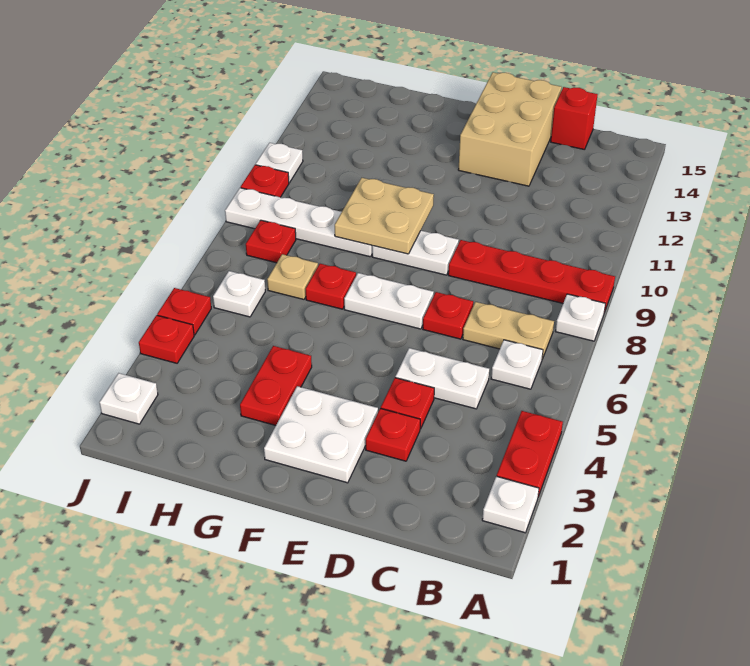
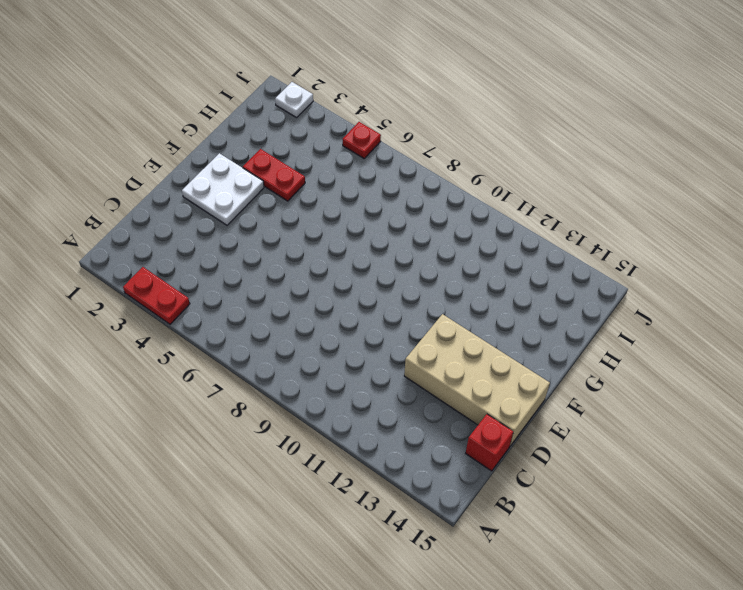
tan brick D12:E15 level 1 -> tan brick D13:E15 level 1
none -> white plate A2 level 1
none -> white plate A8 level 1
none -> red plate A9:D9 level 1

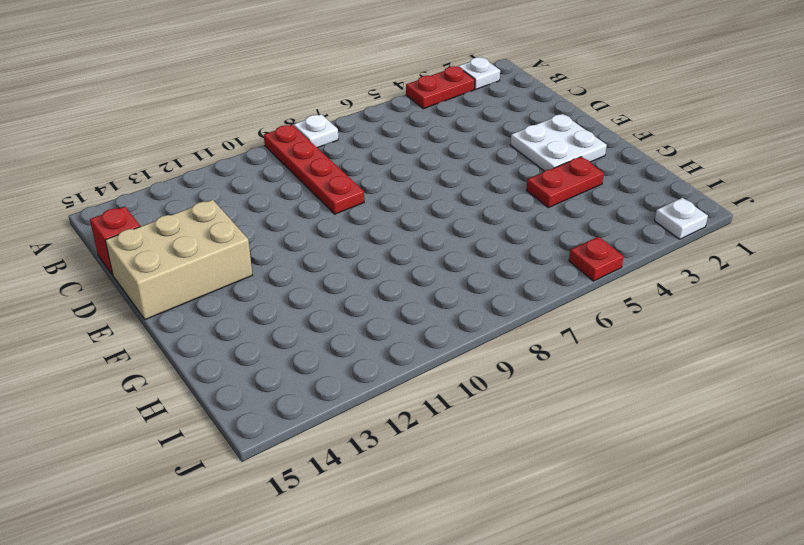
none -> white plate B6 level 1
none -> tan plate B7:C7 level 1
none -> white plate C5:D5 level 1

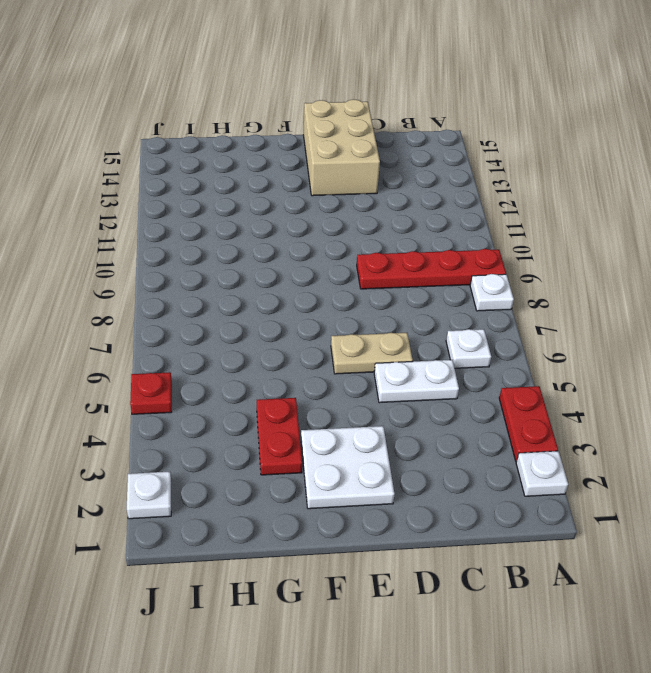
tan plate D6:E6 level 1 -> tan plate B7:C7 level 1
none -> red brick C15 level 1
none -> red plate D3 level 1
none -> red plate D4 level 1

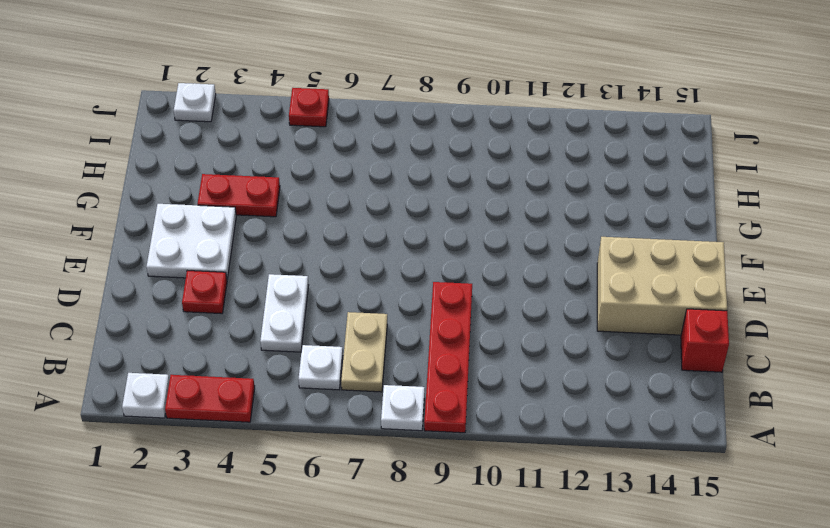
none -> red plate D4 level 1
none -> red plate D7 level 1
none -> white plate E7:F7 level 1

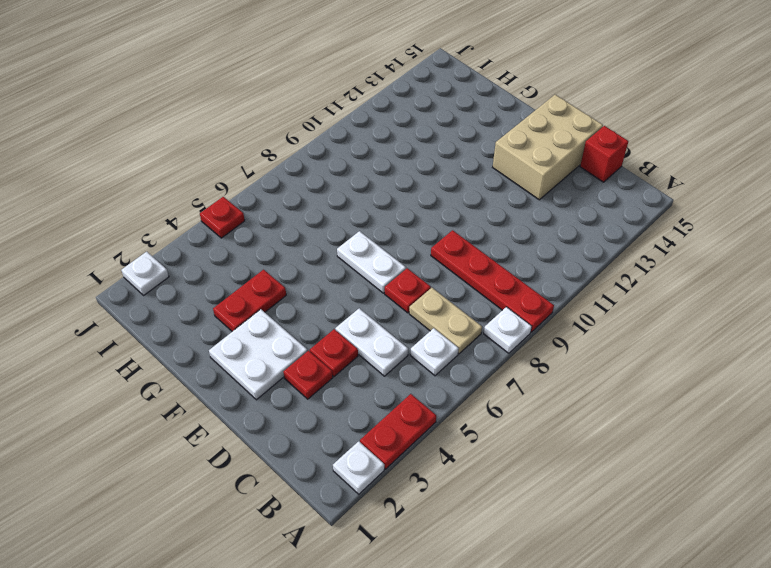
none -> white plate E9:F9 level 1
none -> red plate G7 level 1
none -> white plate G9:J9 level 1

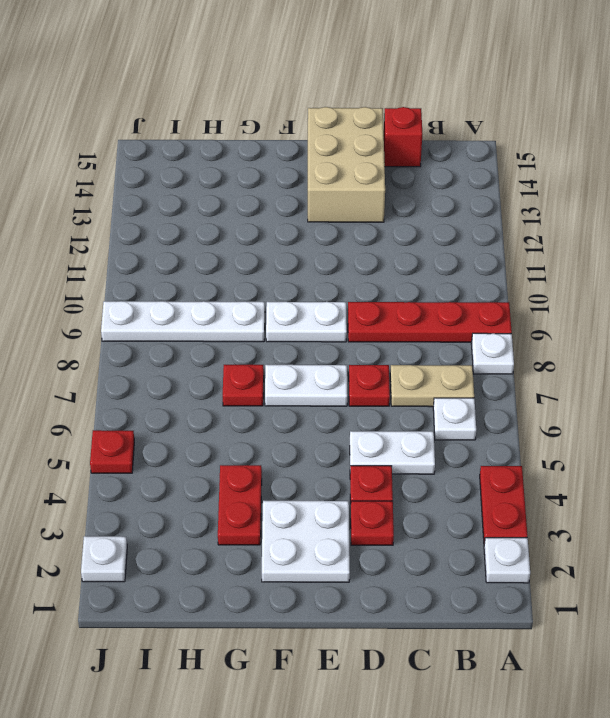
none -> tan plate H7 level 1
none -> white plate I6 level 1
none -> red plate I8 level 1

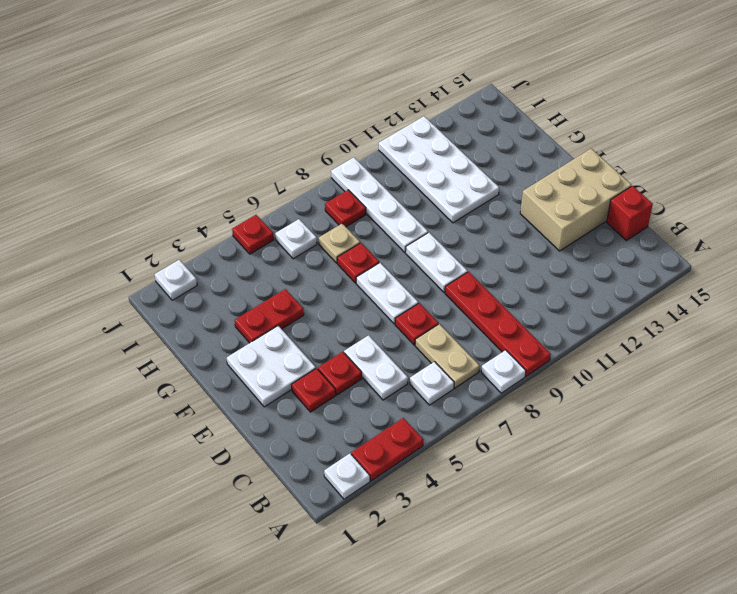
white plate G11:J12 level 1 -> white plate J11 level 1
none -> red plate J4 level 1
none -> red plate J10 level 1
none -> tan plate F9:G10 level 2

